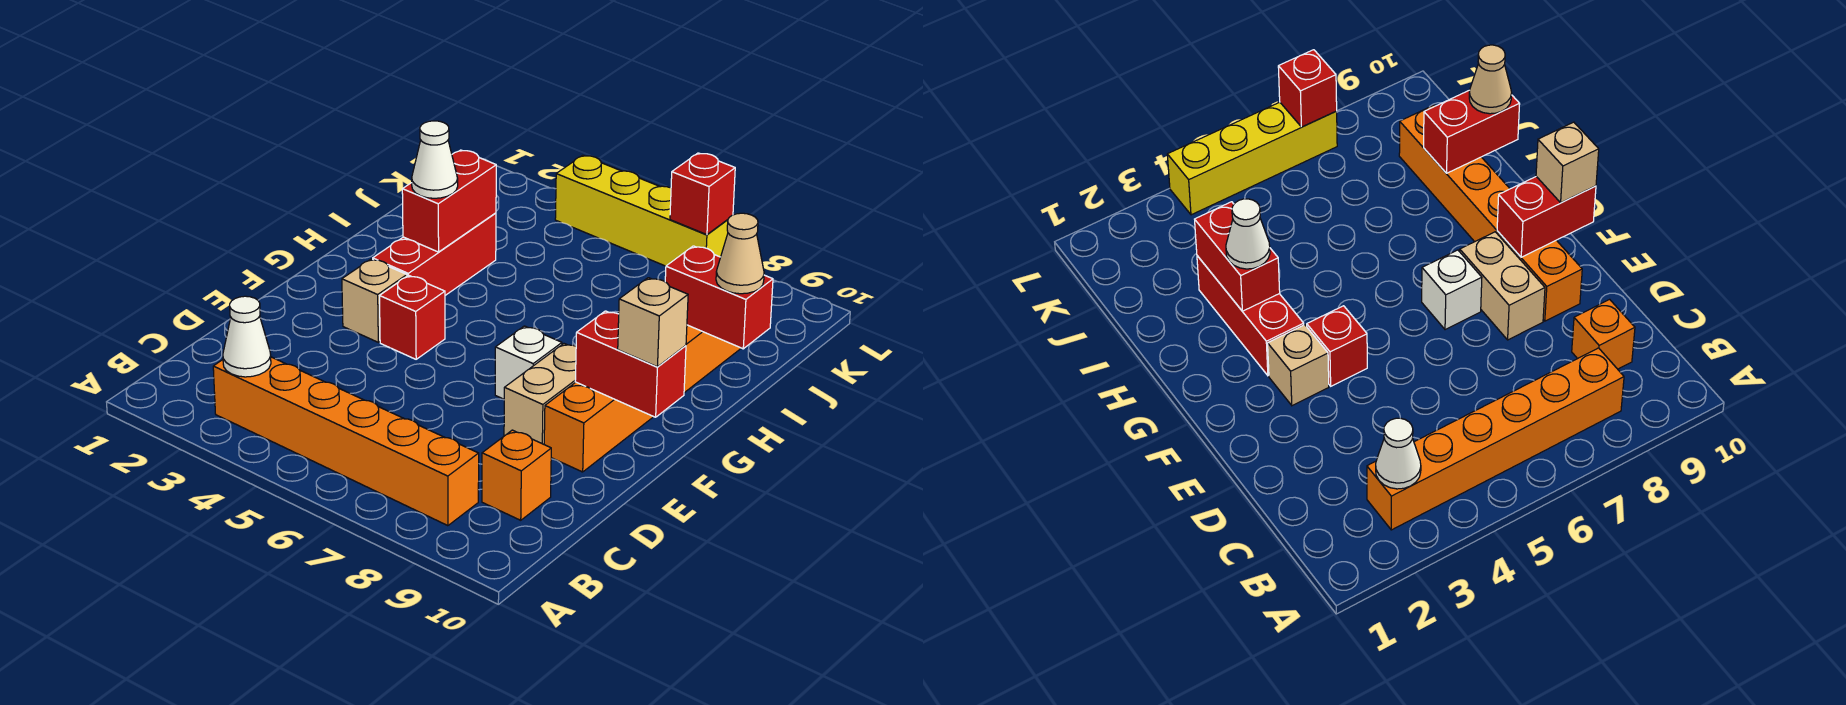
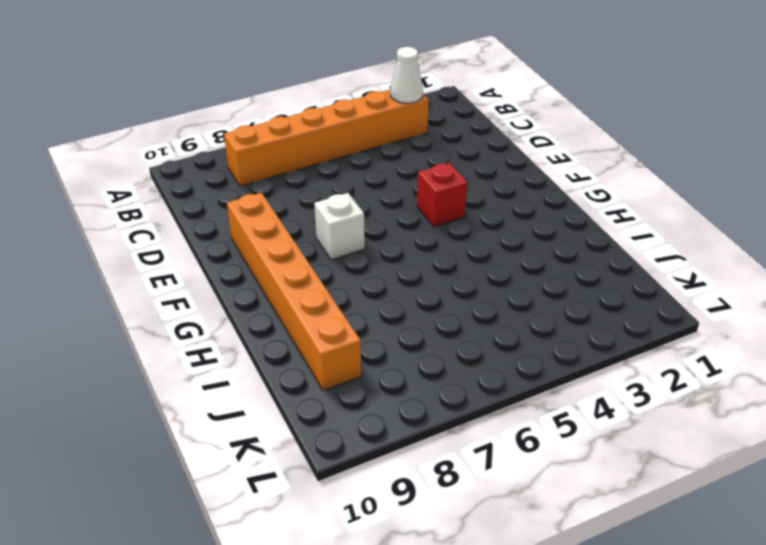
none -> orange brick C9 level 1
none -> tan brick E8:F8 level 1
none -> tan brick F3 level 1

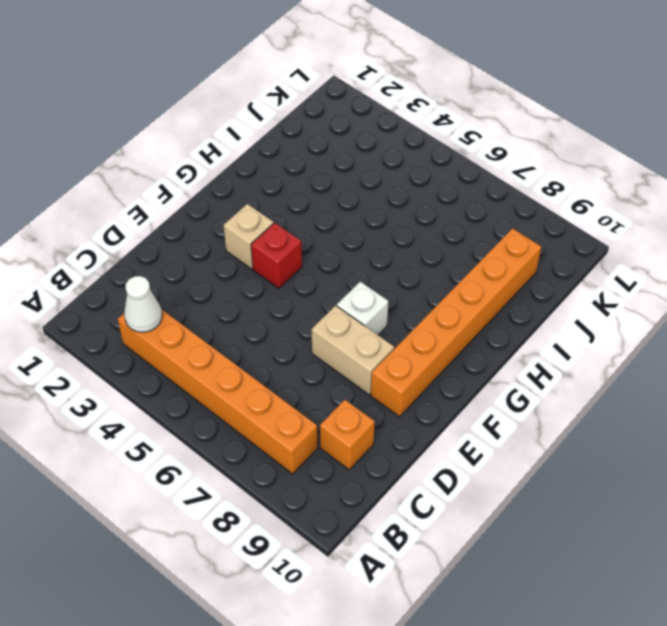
tan brick E7:E8 level 1 -> tan brick E8:F8 level 1
none -> red brick G3:I3 level 1
none -> yellow brick L4:L7 level 1
none -> red brick F9:F10 level 2

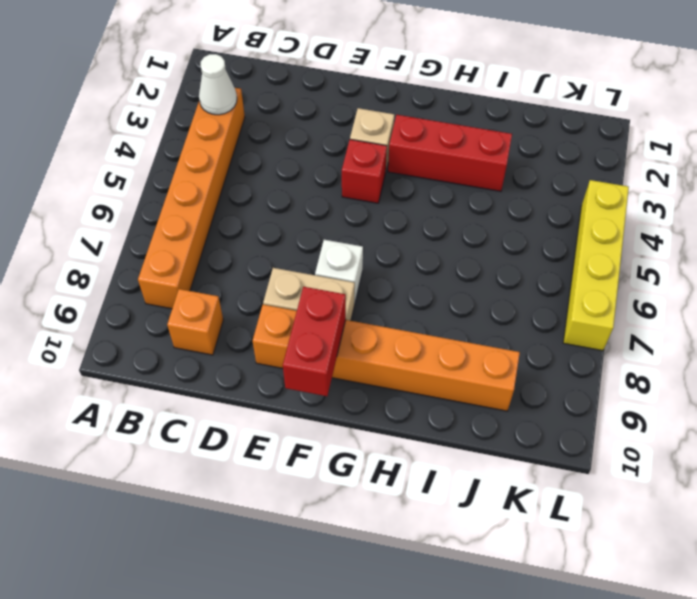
none -> red brick H3:I3 level 2
none -> red brick I9:I10 level 2
none -> red brick L7 level 2

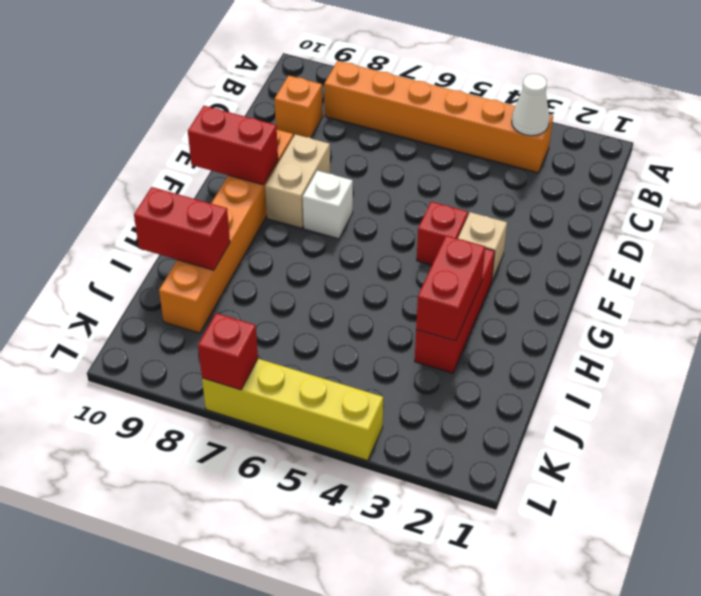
none -> tan brick F10 level 3
none -> white cone H3 level 3
none -> tan cone I10 level 3

